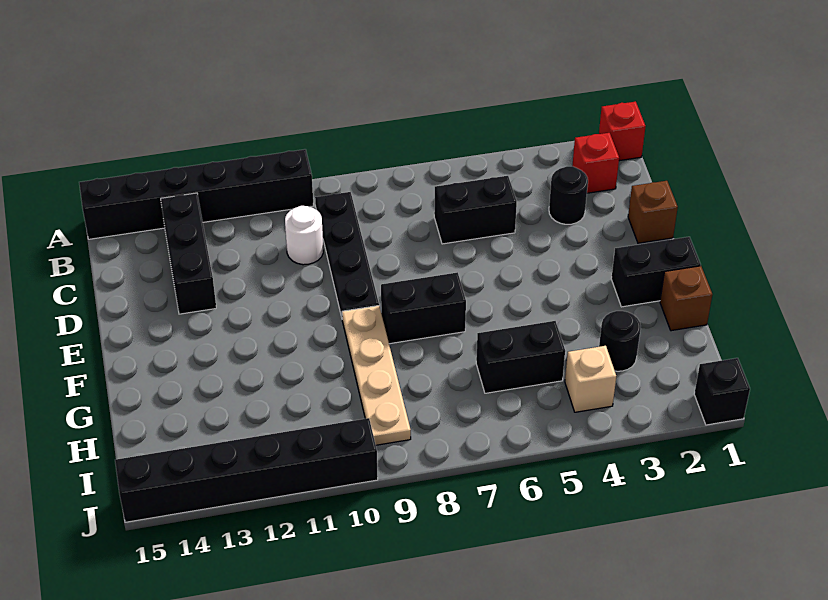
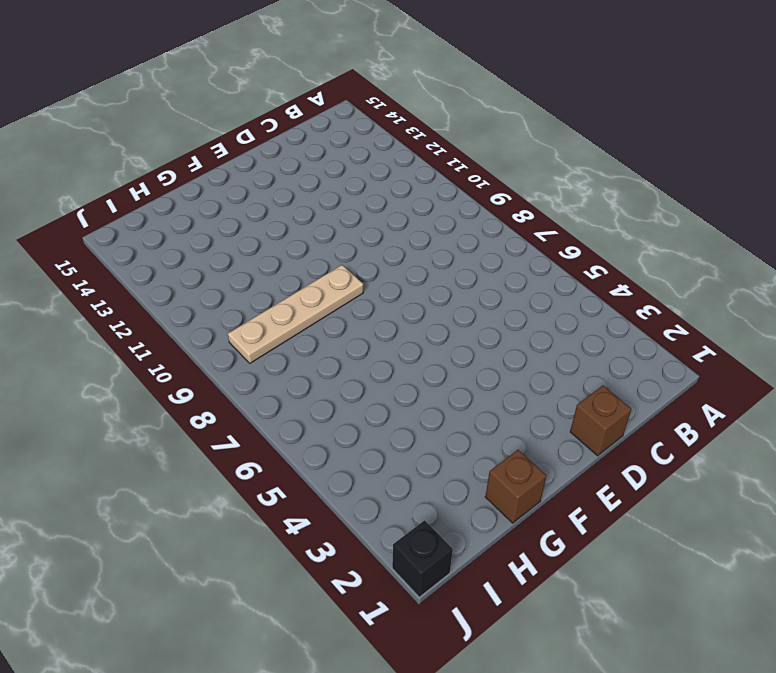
none -> red brick A1 level 1
none -> black brick A10:A15 level 1
none -> red brick B2 level 1

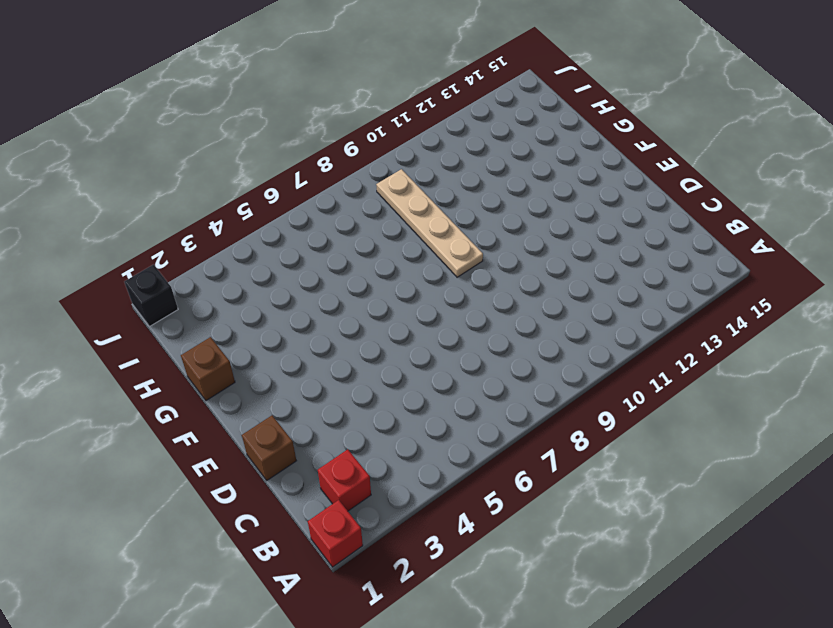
none -> black brick A10:A15 level 1
none -> black plate B9:E9 level 1
none -> black brick B13:D13 level 1

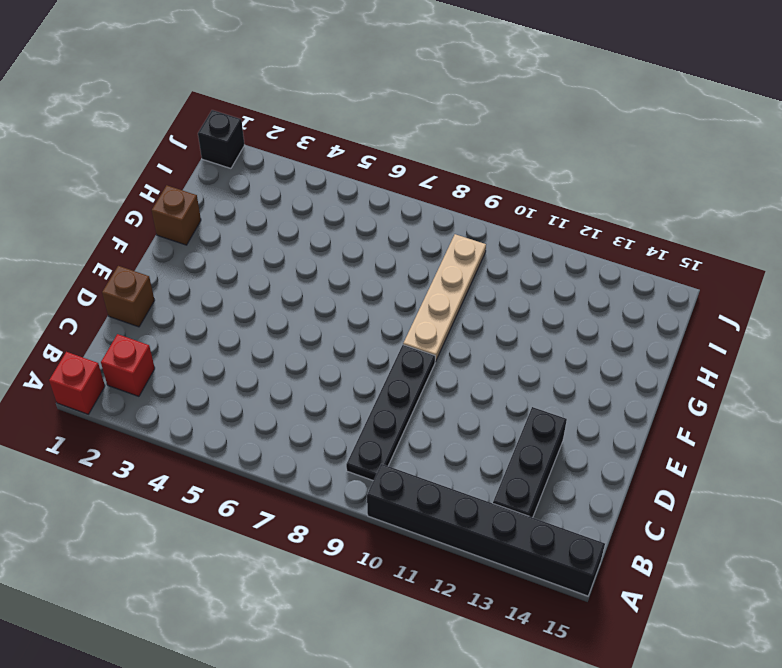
none -> black round brick C3 level 1
none -> black brick C5:C6 level 1
none -> white round brick C10 level 1

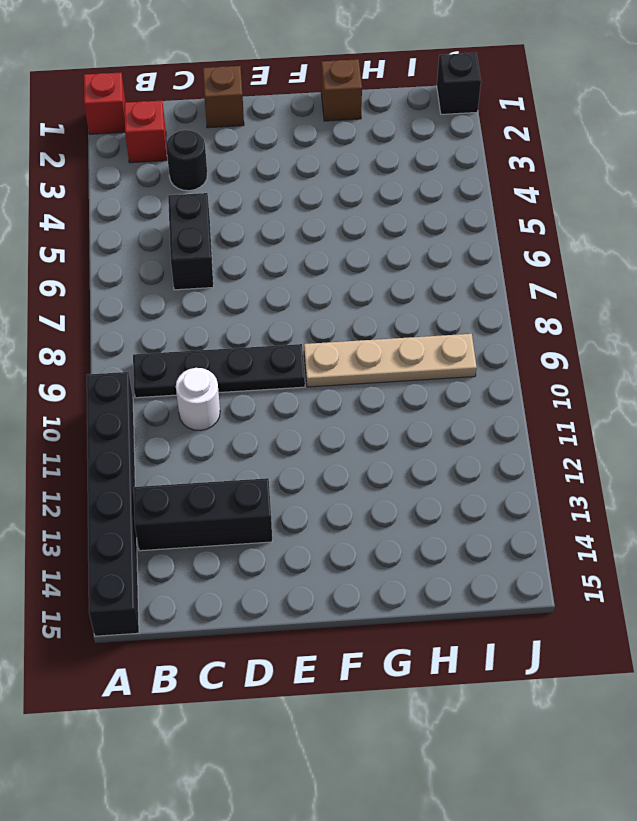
none -> black brick F1:F2 level 1
none -> black brick F7:F8 level 1
none -> black round brick H3 level 1

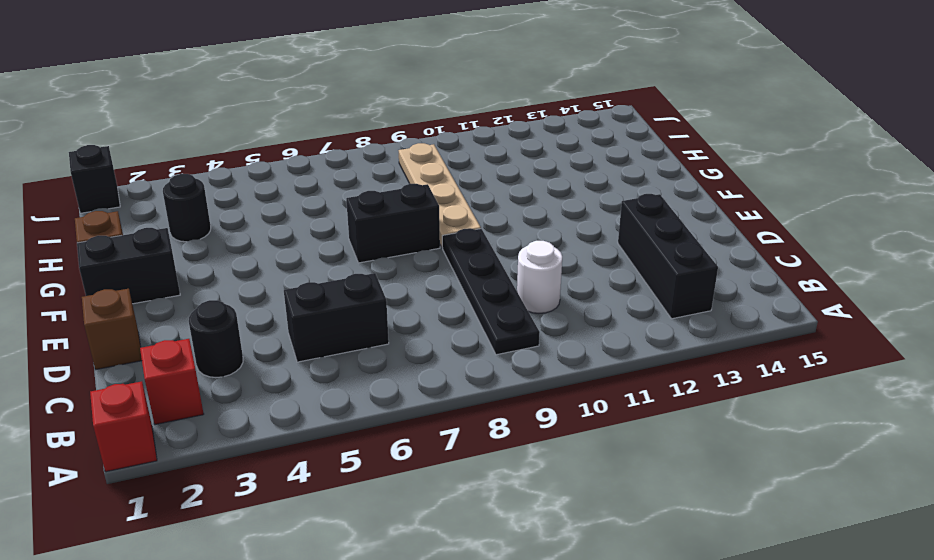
none -> black brick A10:A15 level 1
none -> black brick H5:H6 level 1
none -> tan brick I4 level 1

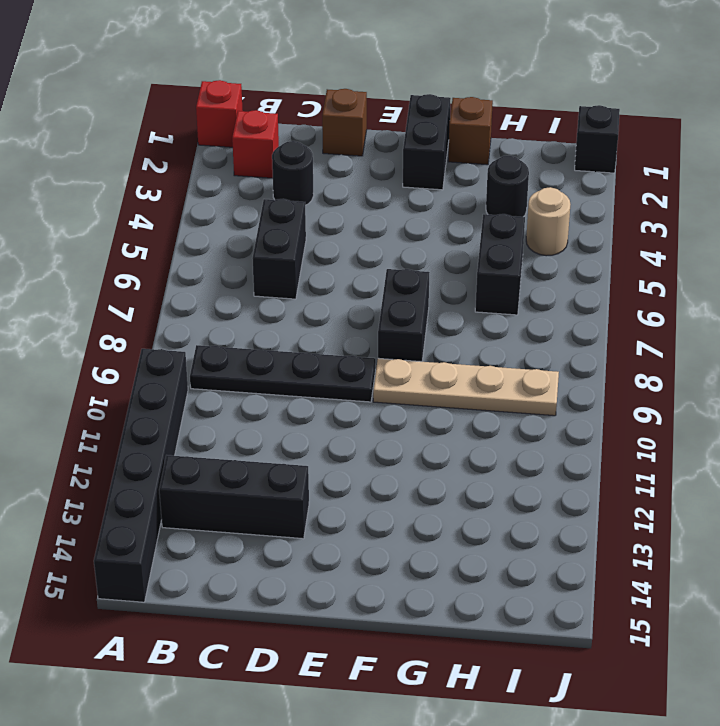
tan round brick I4 level 1 -> tan brick I4 level 1
none -> white round brick C10 level 1
none -> black brick J10:J15 level 1

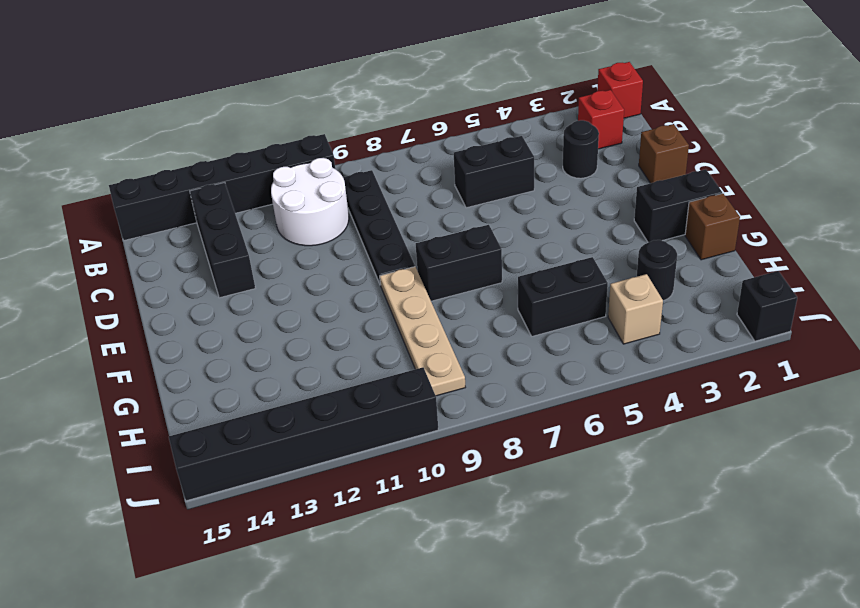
white round brick B10:C11 level 1 -> white round brick C10 level 1

